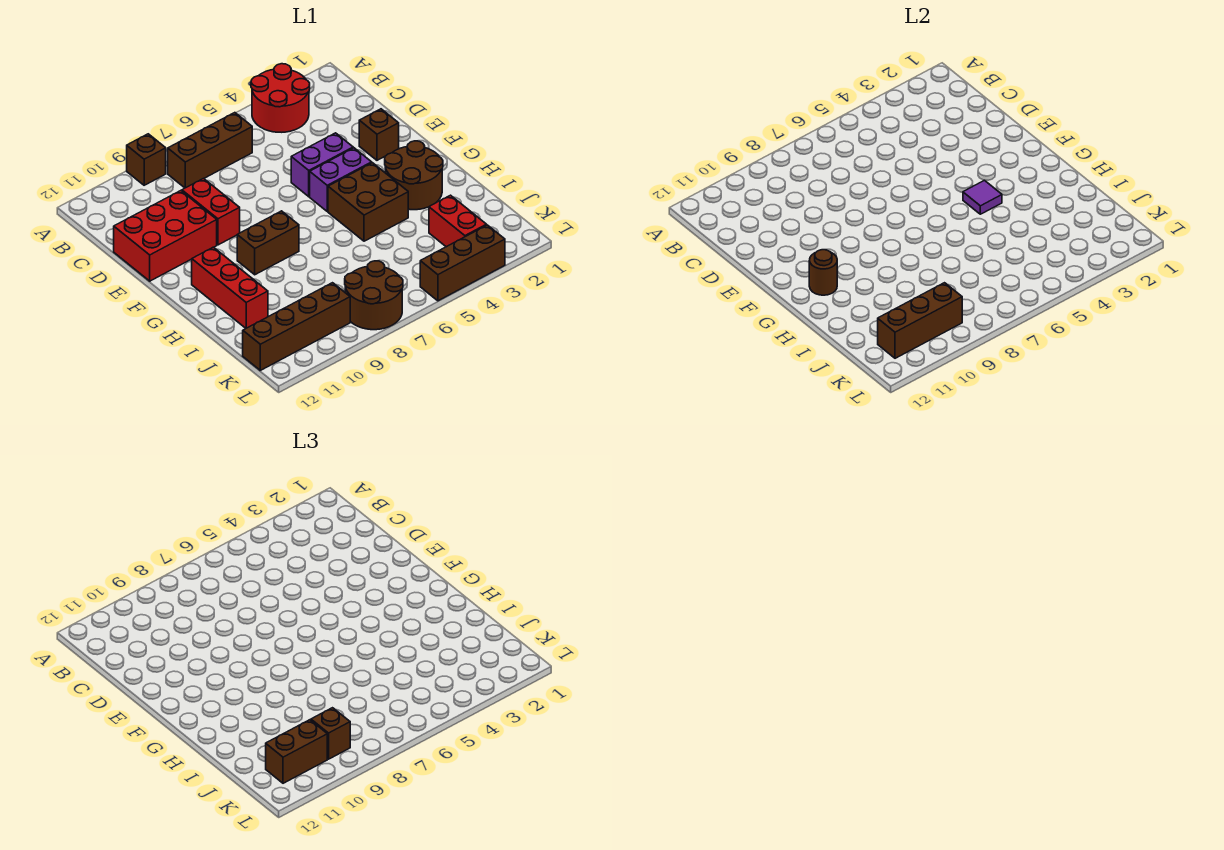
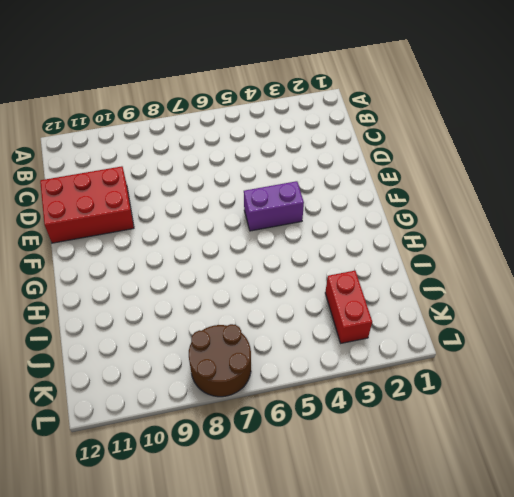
none -> red round brick A3:B4 level 1
none -> brown brick A9 level 1
none -> brown brick B6:B8 level 1

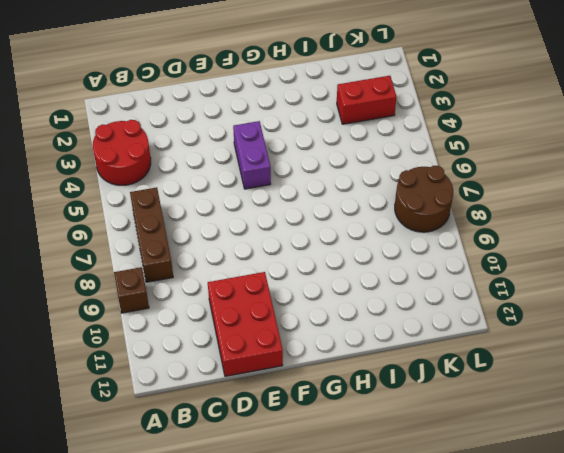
none -> red brick D9:E9 level 1
none -> brown brick E2 level 1
none -> purple brick E4:E5 level 1

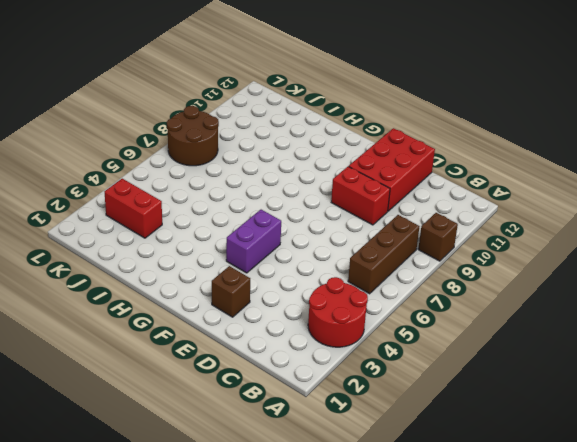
none -> purple brick E4:E5 level 1
none -> brown round brick G2:H3 level 1
none -> brown brick G4:H5 level 1

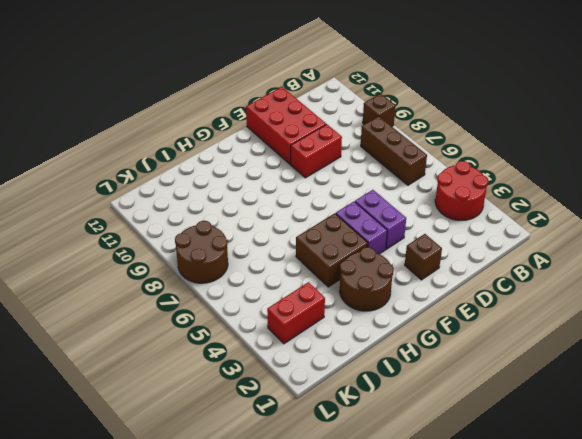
none -> brown brick G8:G9 level 1
none -> red brick G11:I11 level 1
none -> brown brick K9:K12 level 1

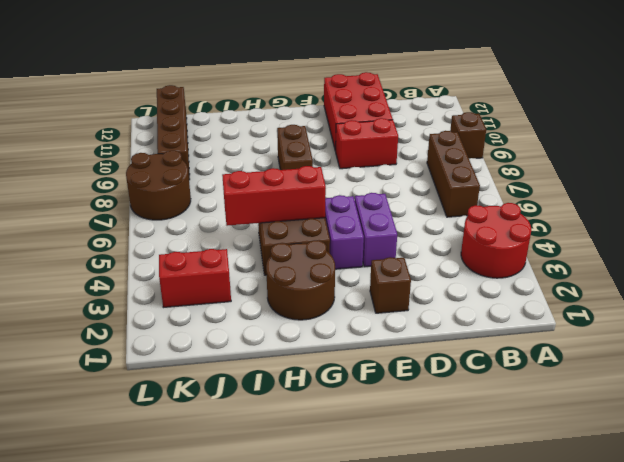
red brick G5:I5 level 2 -> red brick G11:I11 level 1
none -> brown brick L3:L5 level 1
none -> purple tile G4 level 2
none -> brown round brick G11 level 2

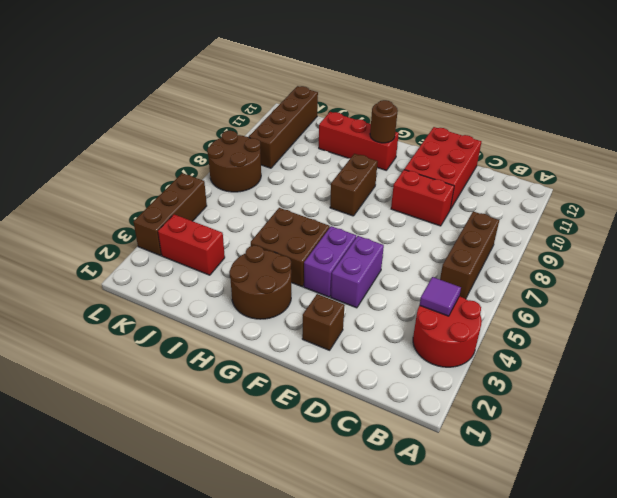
purple tile B4 level 2 -> purple tile G4 level 2
none -> brown brick A9 level 1
none -> brown brick K9:K11 level 2
none -> brown brick K9 level 3

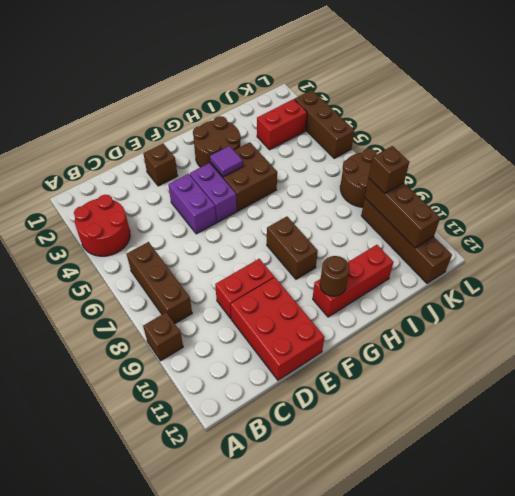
none -> brown brick K10:K11 level 3

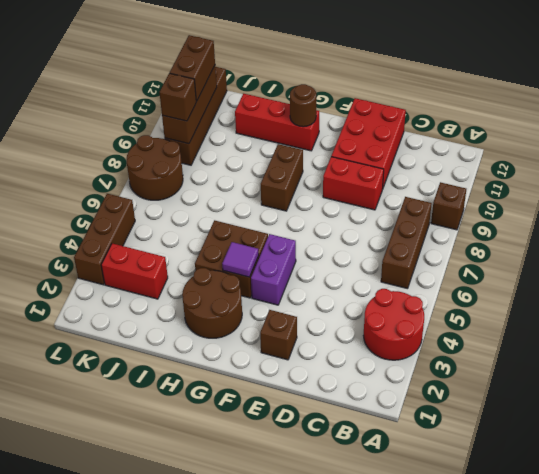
none -> purple brick E4:E5 level 1

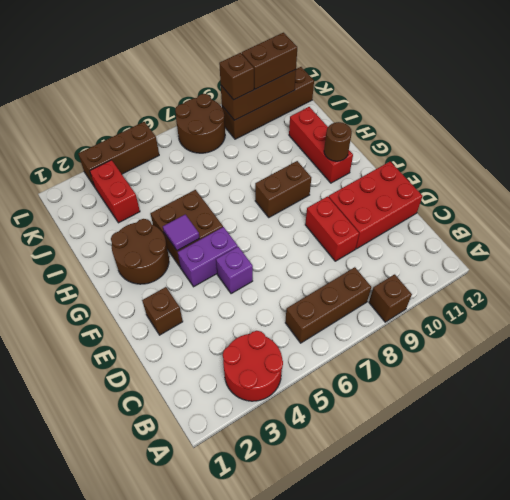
purple brick E5 level 1 -> purple brick E4:E5 level 1

